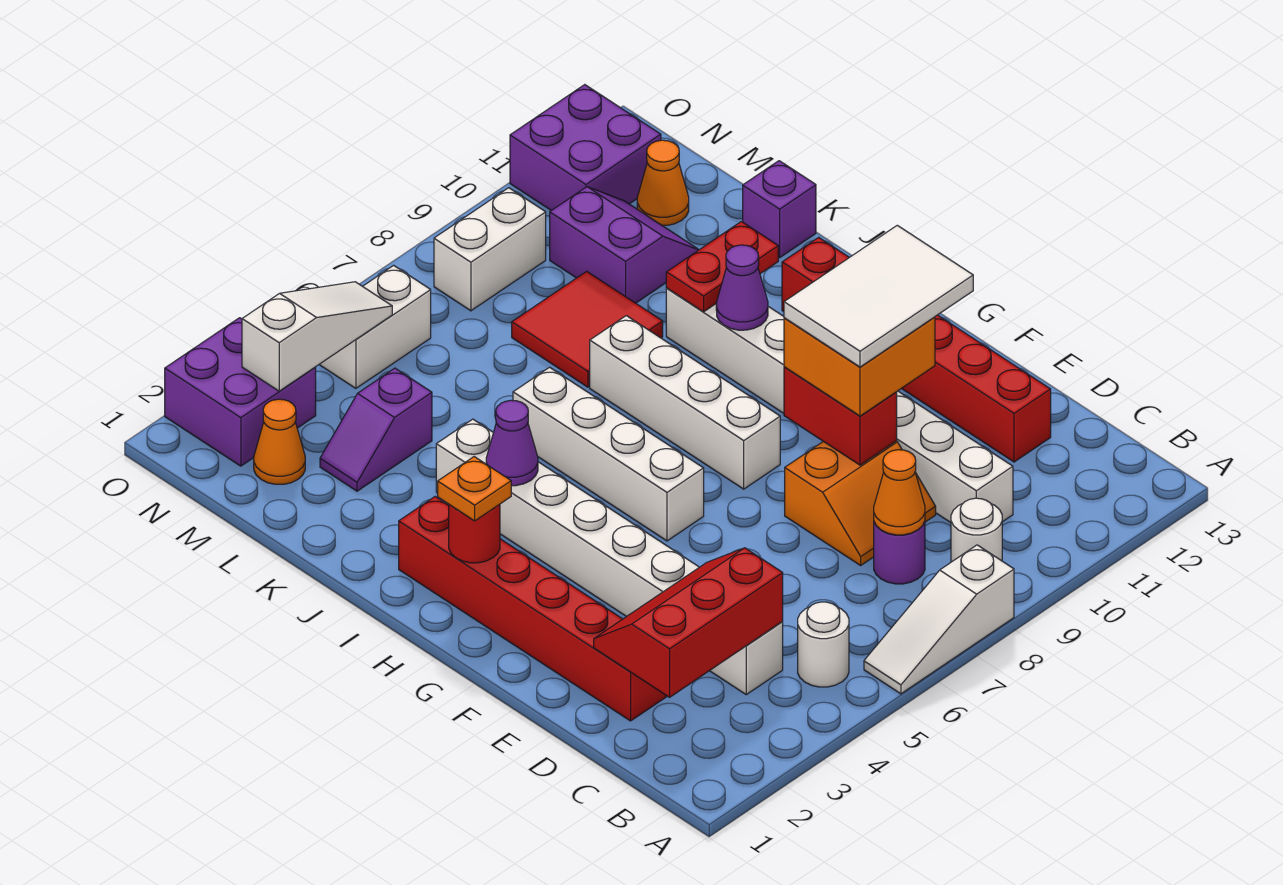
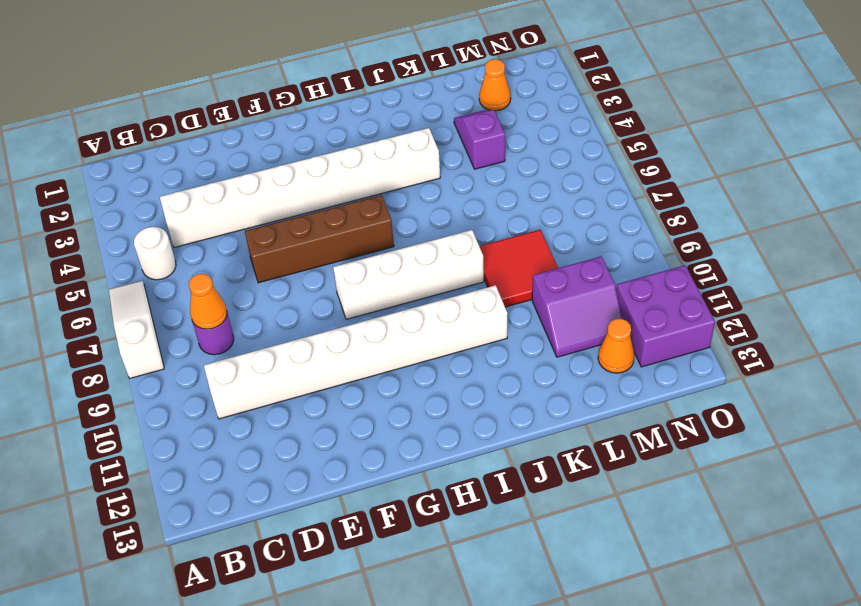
brown brick E6:H6 level 1 -> white brick G6:J6 level 1
none -> white round brick B9 level 1
none -> red brick D2:I2 level 1
none -> orange slope D8:E9 level 1 top E
none -> red brick D12:I12 level 1

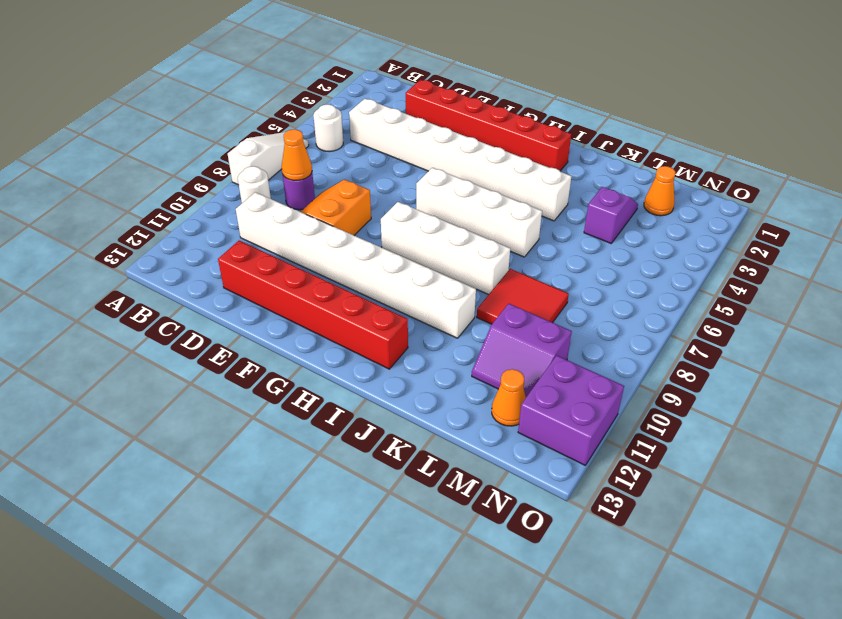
none -> purple brick K13 level 1
none -> purple brick N2:O3 level 1
none -> white brick N5:N6 level 1
none -> white brick N8:N9 level 1

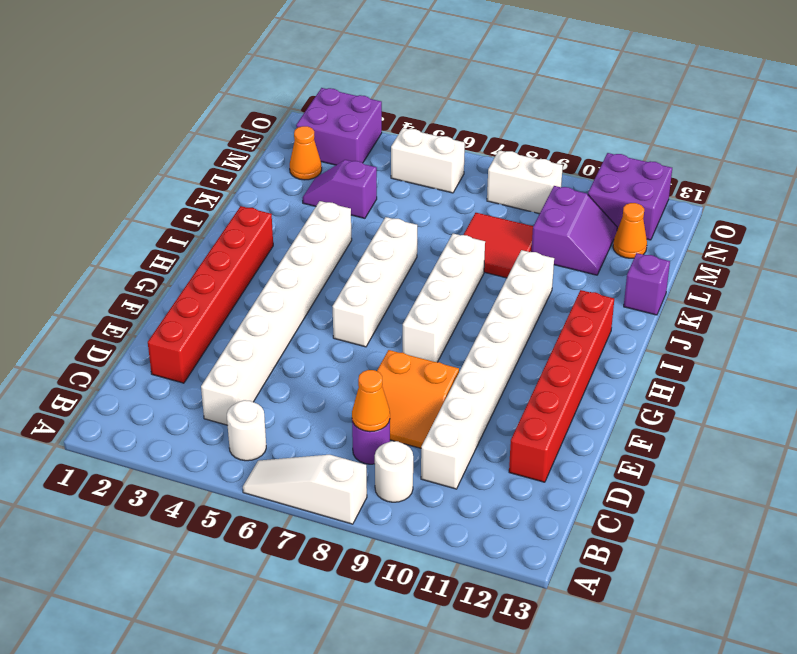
none -> red slope C2:D4 level 2 top C
none -> red brick E9:F9 level 2
none -> red round brick H2 level 2
none -> purple cone I4 level 2

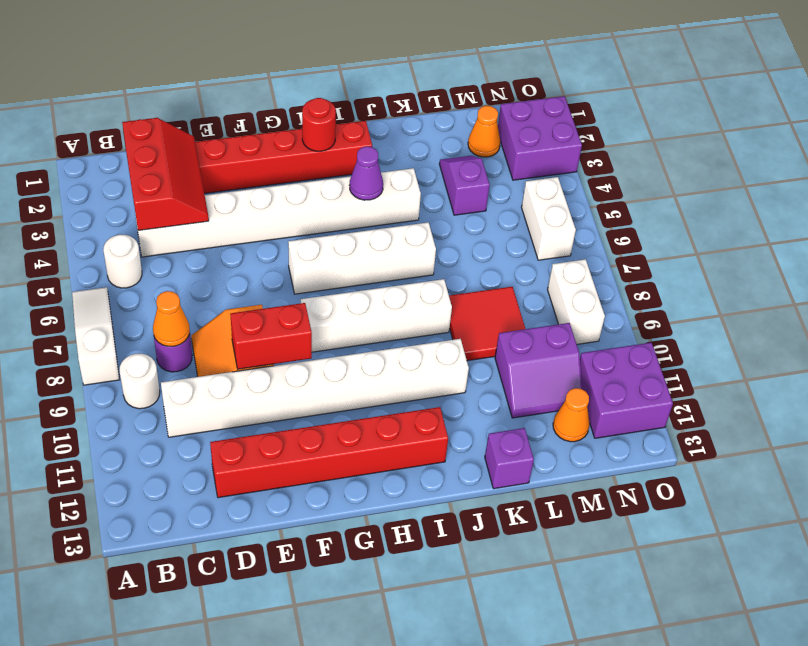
none -> purple cone I10 level 2
none -> red plate J10:J11 level 2
none -> white slope N3:N5 level 2 top 3
none -> orange brick E9:F10 level 3

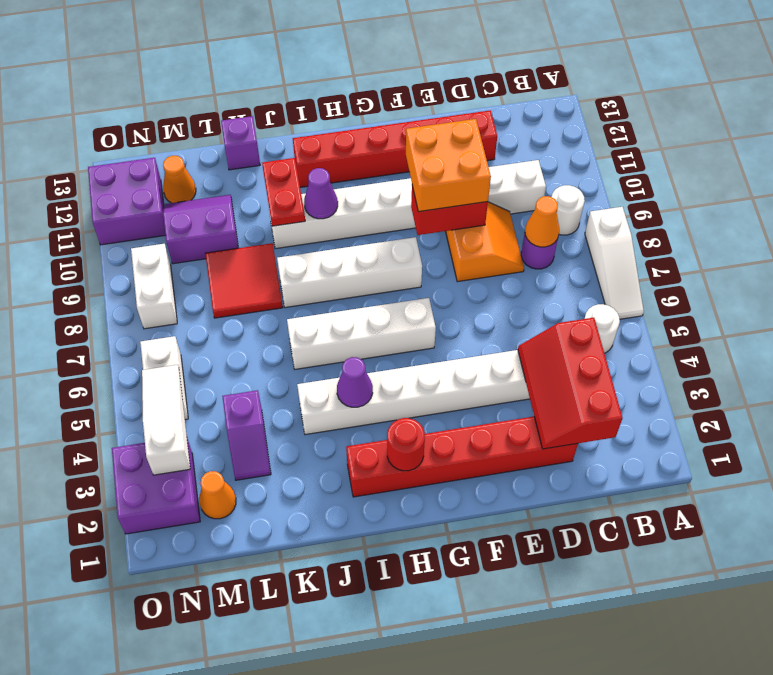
none -> orange plate H2 level 3
none -> white tile E9:F11 level 4

